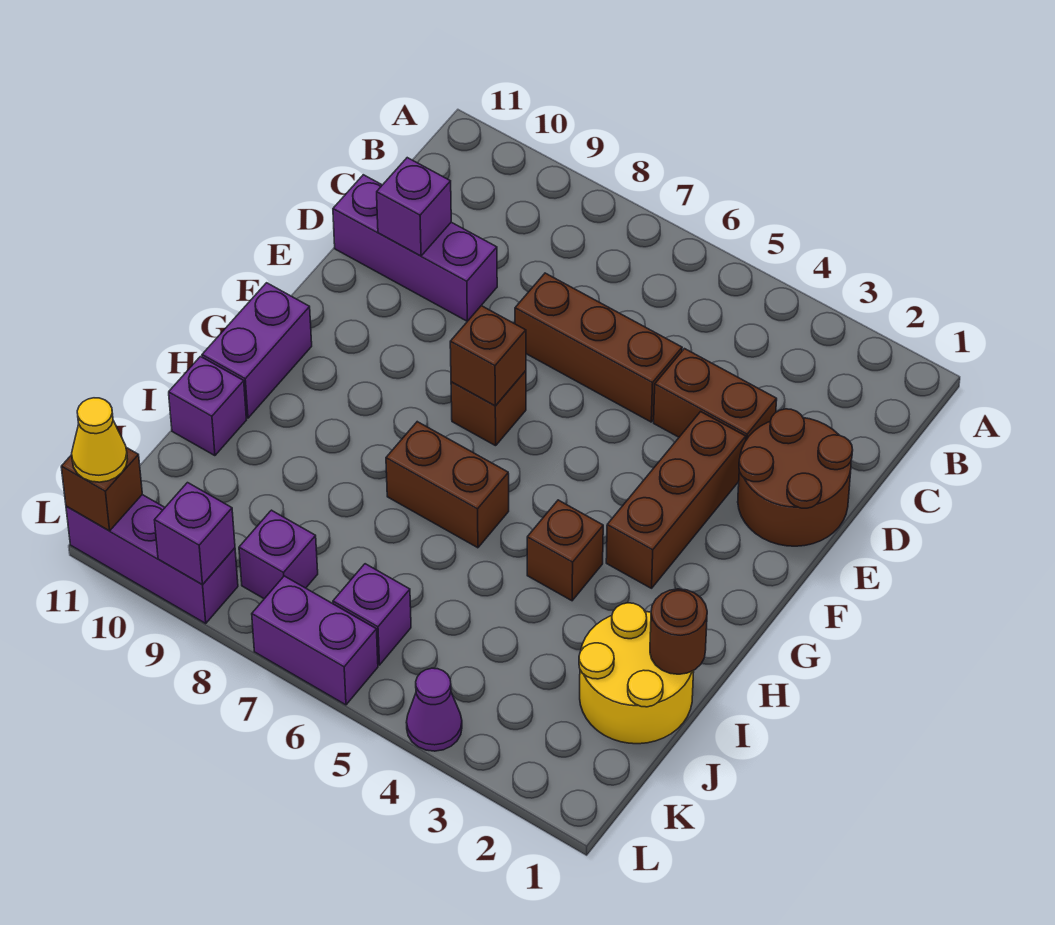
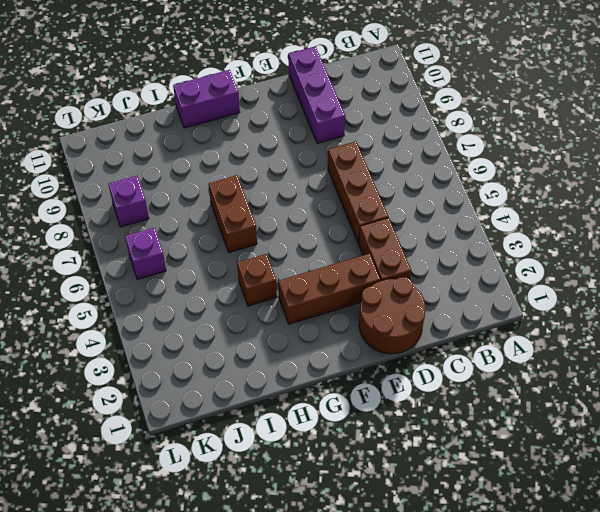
none -> brown brick F7 level 1
none -> yellow round brick I1:J2 level 1
none -> purple brick I11 level 1

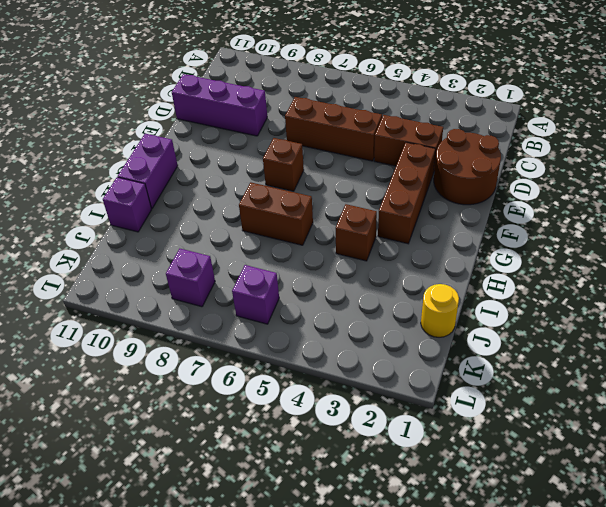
yellow round brick J1 level 1 -> yellow round brick I1:J2 level 1
none -> purple cone L4 level 1
none -> purple brick L6:L7 level 1
none -> purple brick L9:L11 level 1

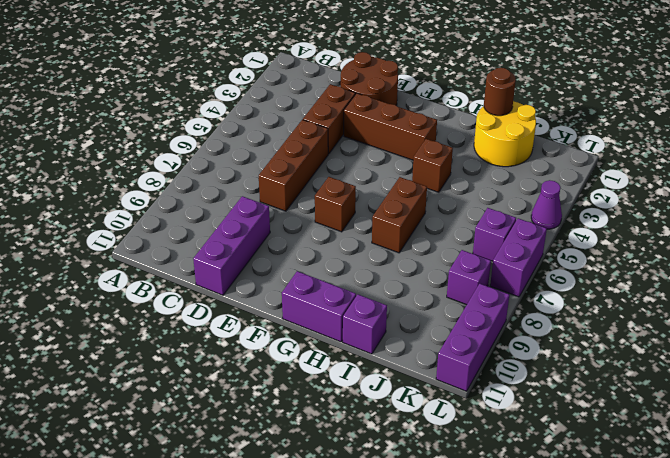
none -> purple brick D10 level 2
none -> brown brick F7 level 2
none -> purple brick L9 level 2

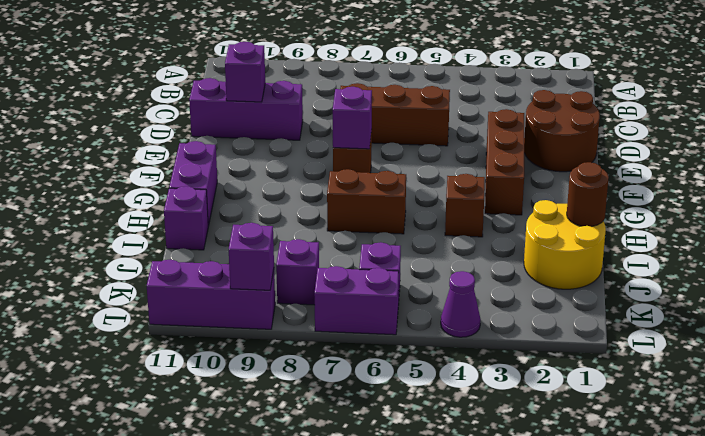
purple brick F7 level 2 -> brown brick F7 level 2
none -> brown brick D3:D4 level 1
none -> brown brick L11 level 2
none -> yellow cone L11 level 3

